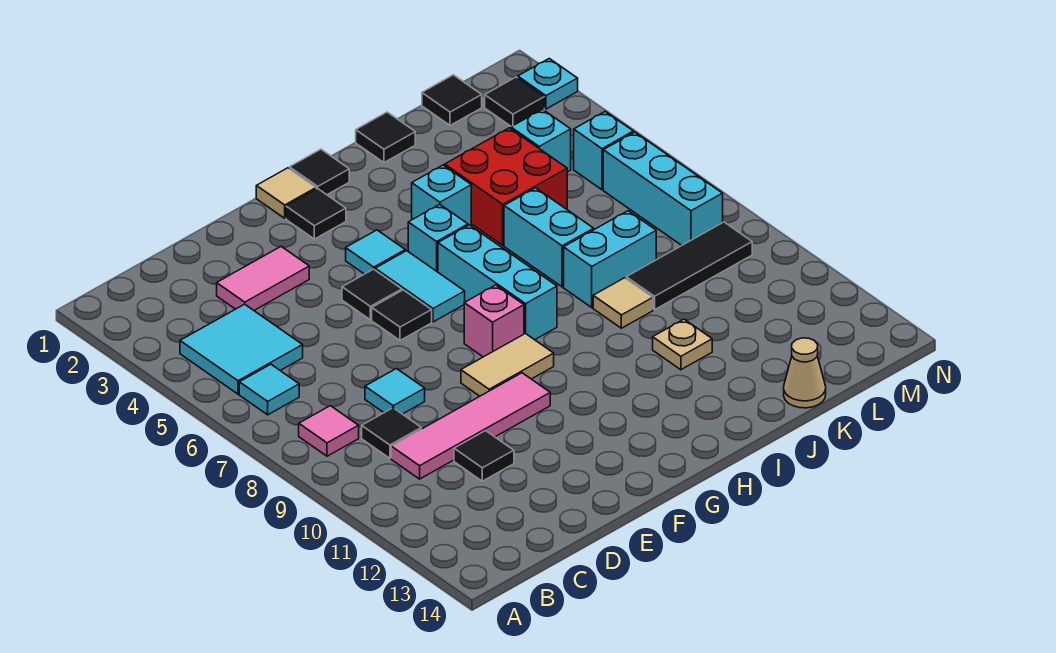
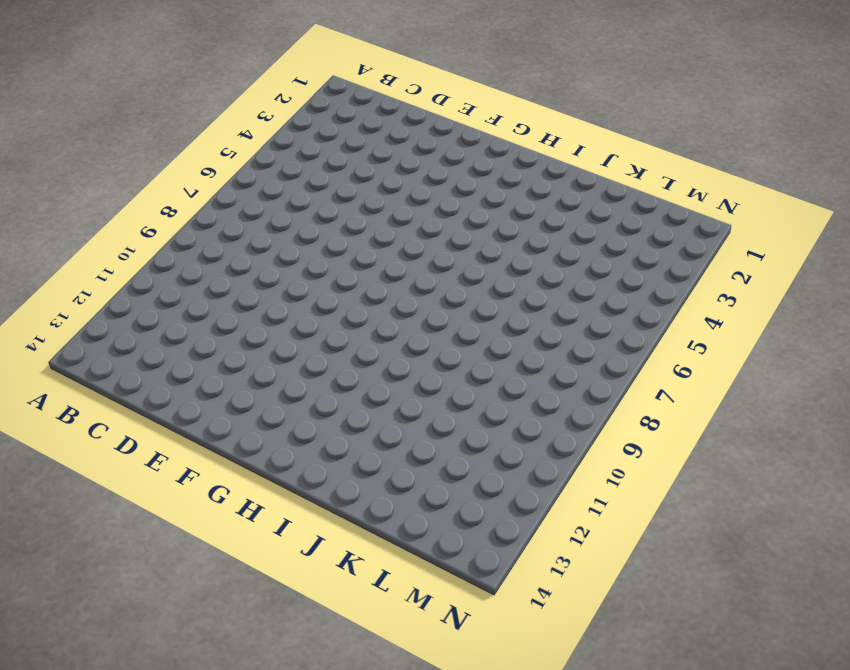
none -> cyan tile B4:C5 level 1
none -> cyan tile B6 level 1
none -> pink tile B8 level 1
none -> black tile C9 level 1

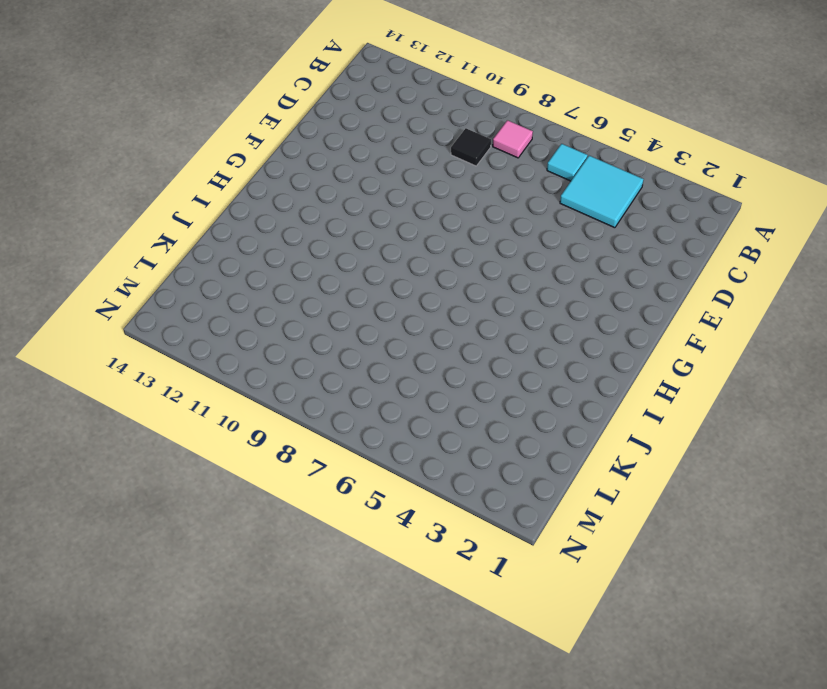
none -> pink tile C10:F10 level 1
none -> pink tile D3:E3 level 1
none -> cyan tile D8 level 1
none -> black tile D11 level 1

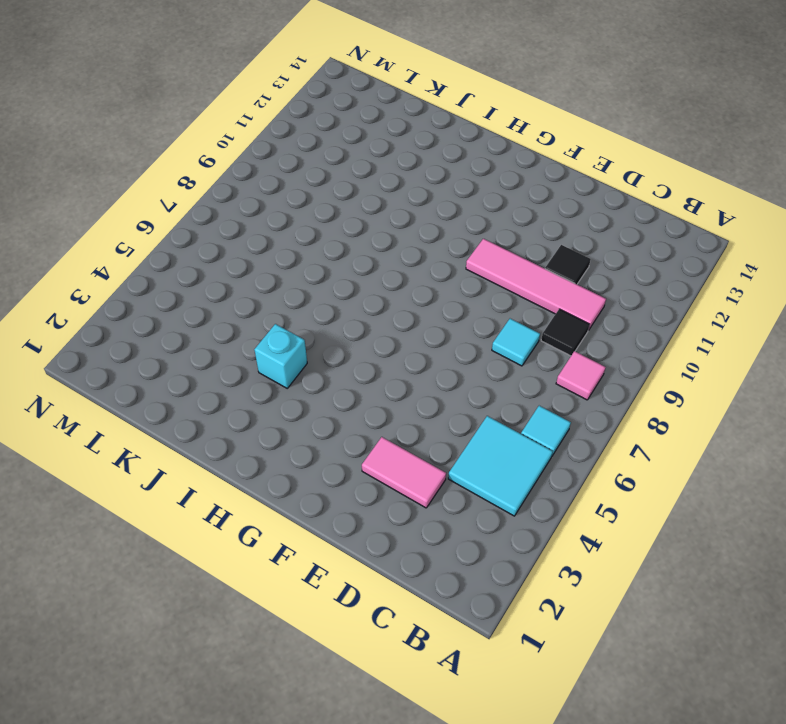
none -> black tile F5 level 1
none -> black tile F6 level 1
none -> tan tile F9:G9 level 1
none -> tan tile G1 level 1

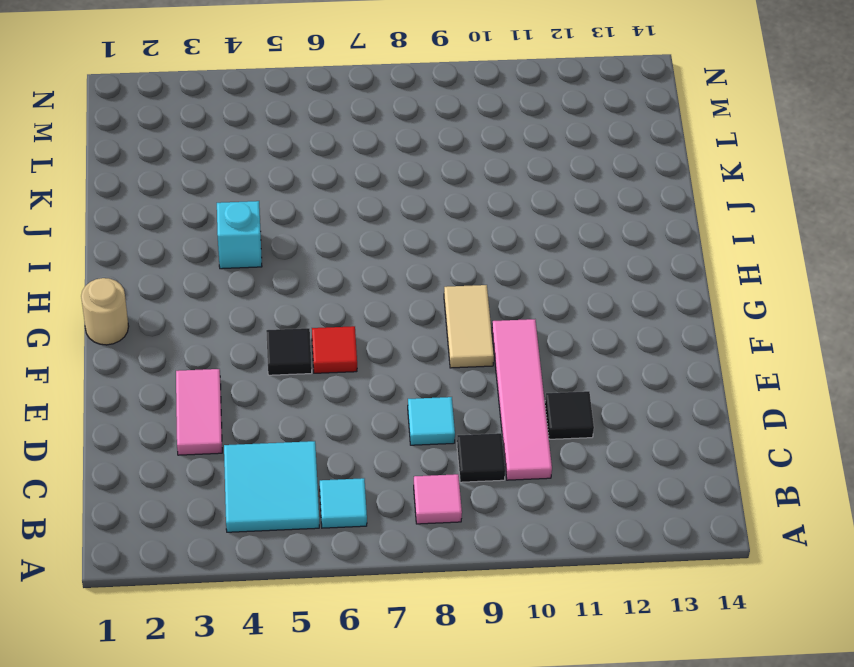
red tile F6 level 1 -> black tile F6 level 1
tan round brick G1 level 1 -> tan tile G1 level 1
none -> black tile G2 level 1
none -> cyan tile G4 level 1
none -> cyan tile G5:G6 level 1
none -> pink brick G8 level 1

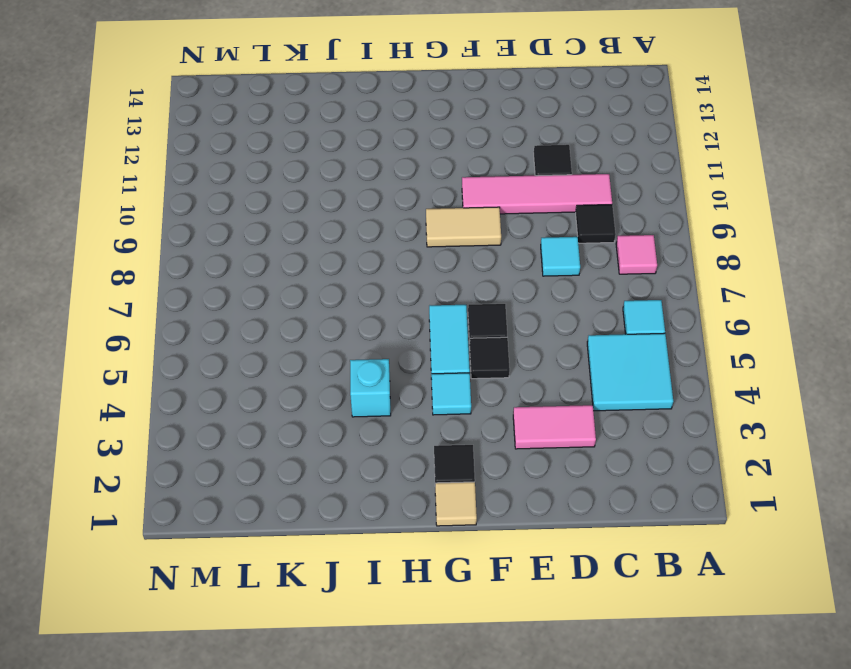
none -> pink brick G8 level 1
none -> black tile H1 level 1
none -> cyan brick H5 level 1
none -> cyan brick H6:H8 level 1

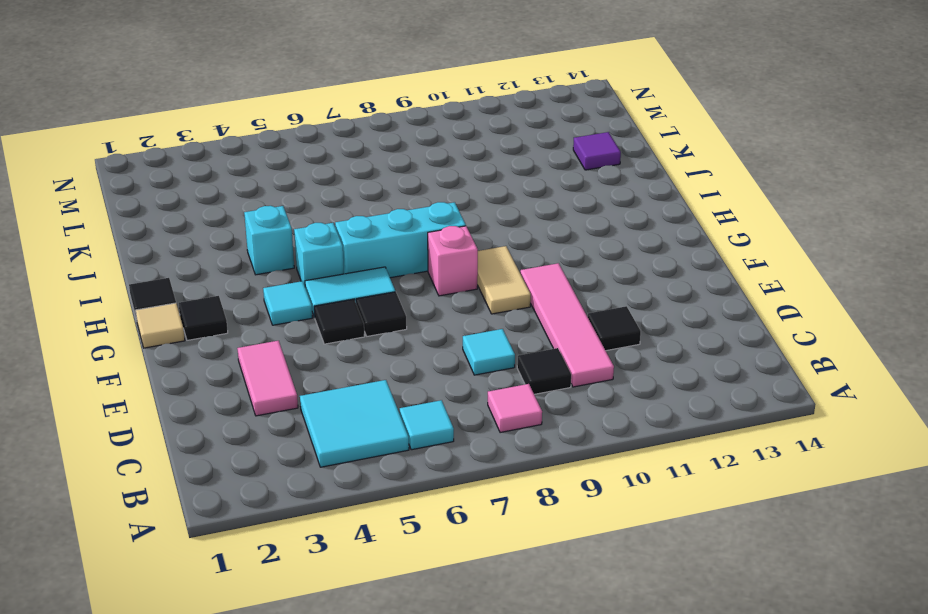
purple tile K13 level 1 -> none
none -> black tile J1 level 1
none -> red brick J4:K5 level 1
none -> cyan brick J6:J7 level 1
none -> cyan brick J8:K8 level 1

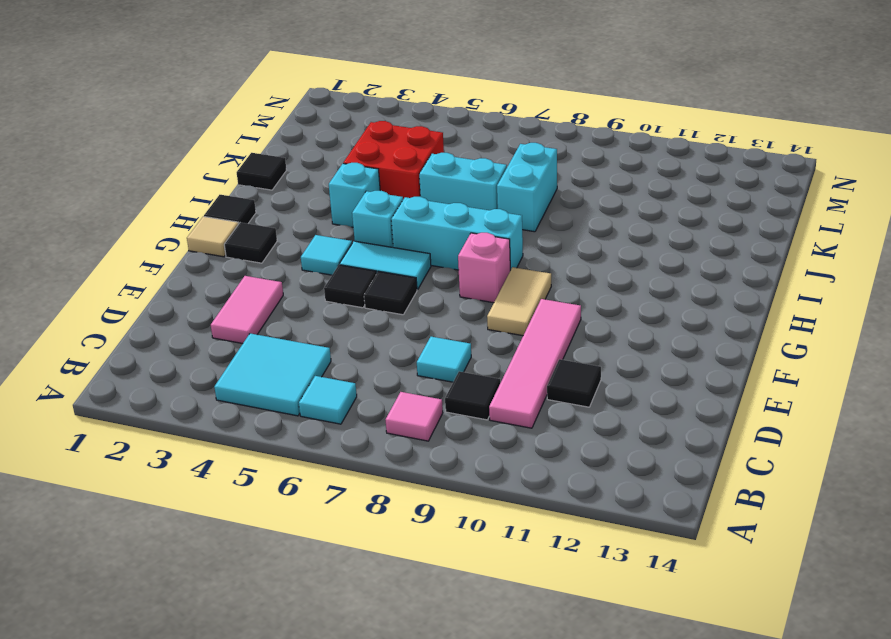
none -> tan tile J9 level 1
none -> tan plate J11 level 1
none -> black tile K9:M9 level 1
none -> tan cone K14 level 1

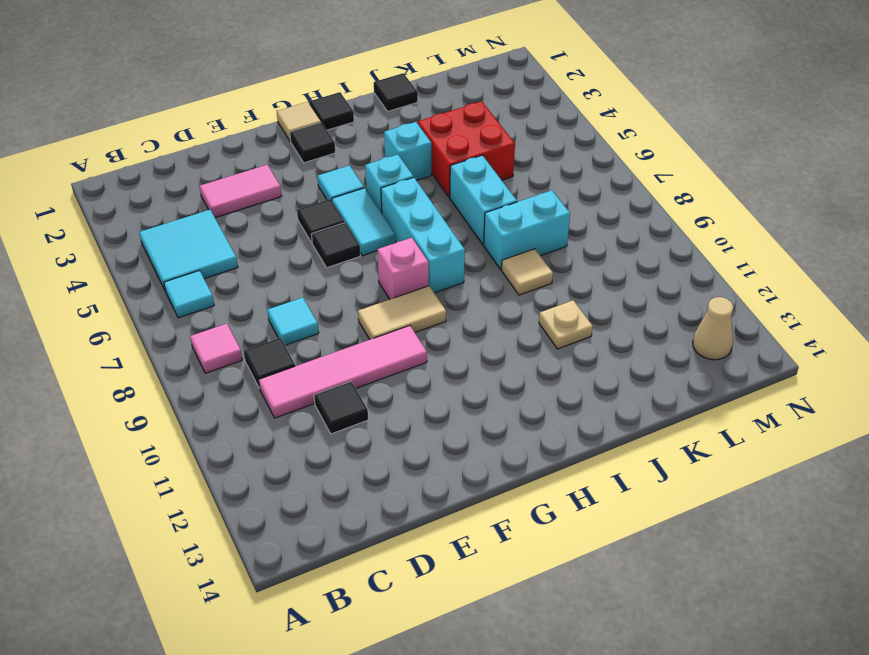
tan cone M13 level 1 -> tan cone K14 level 1
none -> black tile K9:M9 level 1
none -> black tile L1 level 1
none -> cyan brick L4 level 1
none -> black tile M2 level 1

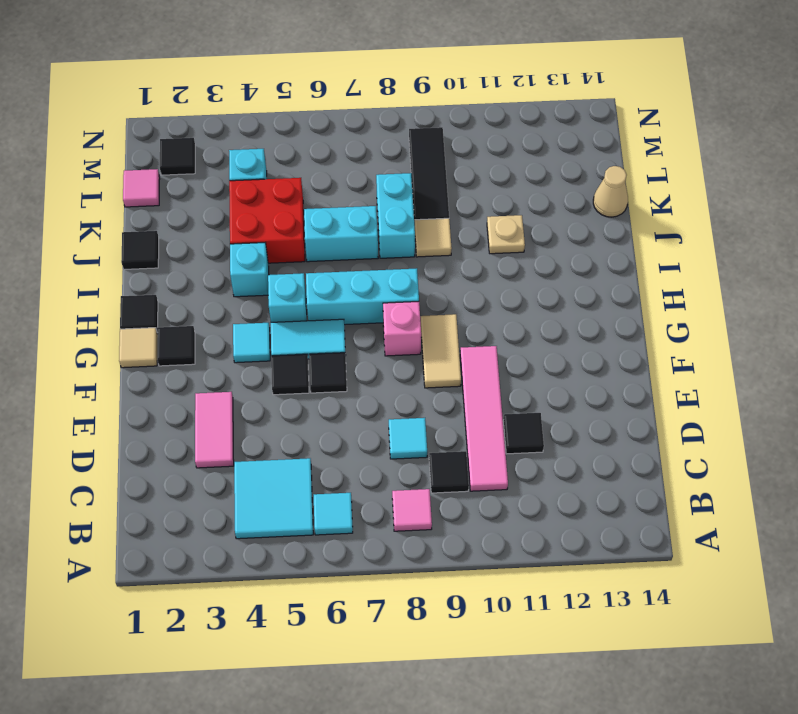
pink tile L1 level 1 -> black tile L1 level 1
none -> cyan brick M5 level 1
none -> cyan brick M6:M8 level 1
none -> cyan plate N2 level 1

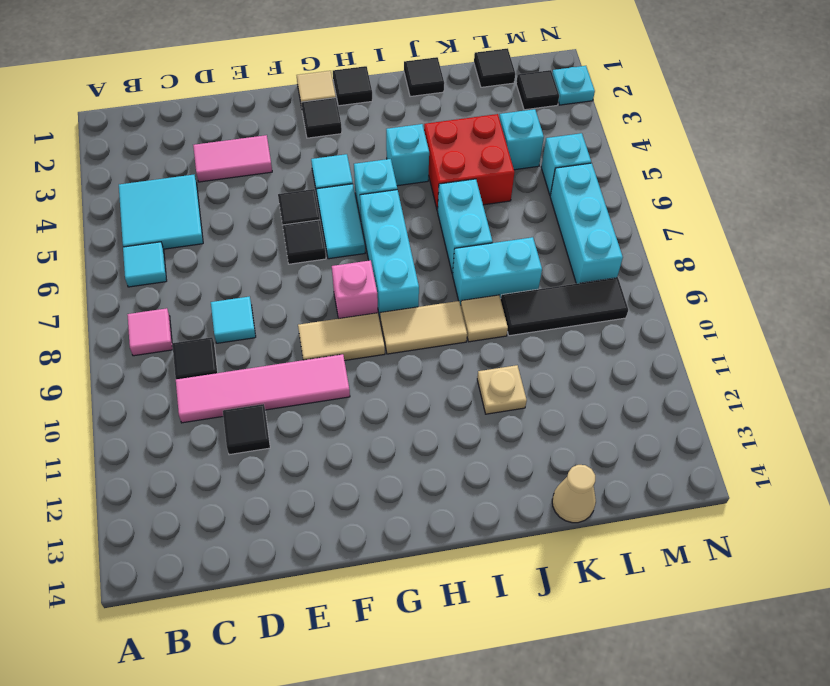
tan tile H9:I9 level 1 -> none

